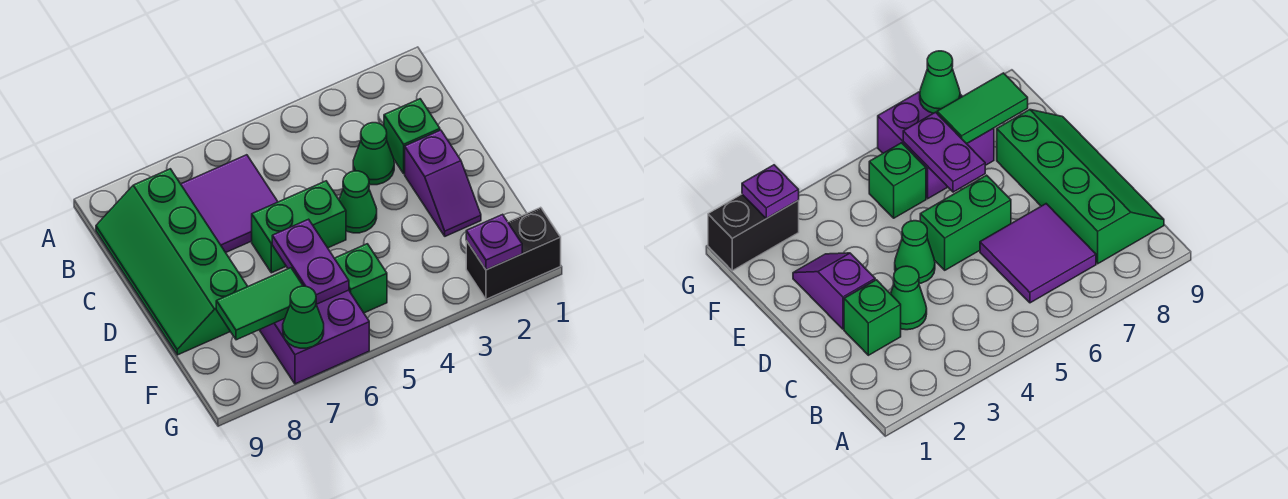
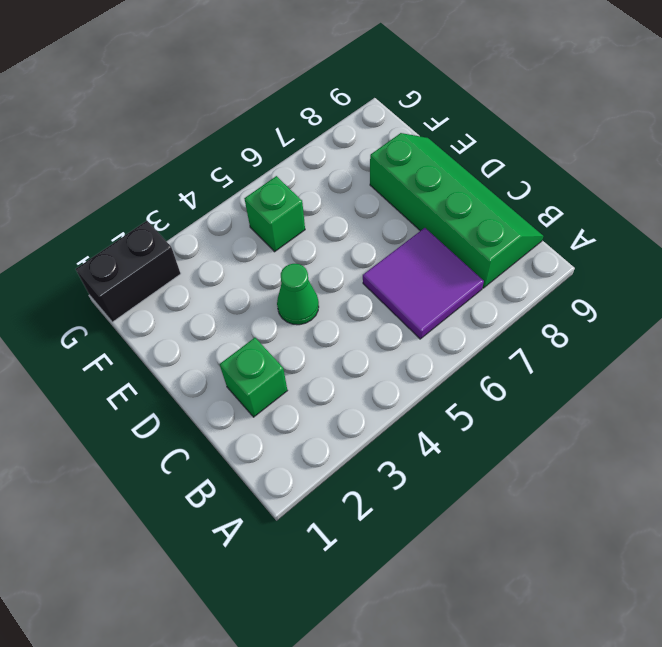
none -> green cone C3 level 1
none -> purple slope D2:E2 level 1 top D
none -> green brick D5:D6 level 1

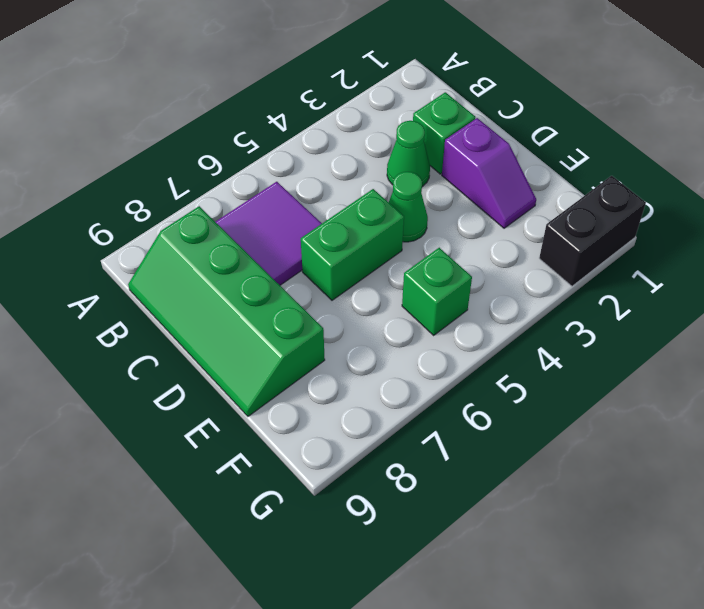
none -> purple brick F6:G7 level 1
none -> purple plate E6:F6 level 2
none -> green tile F7:F8 level 2

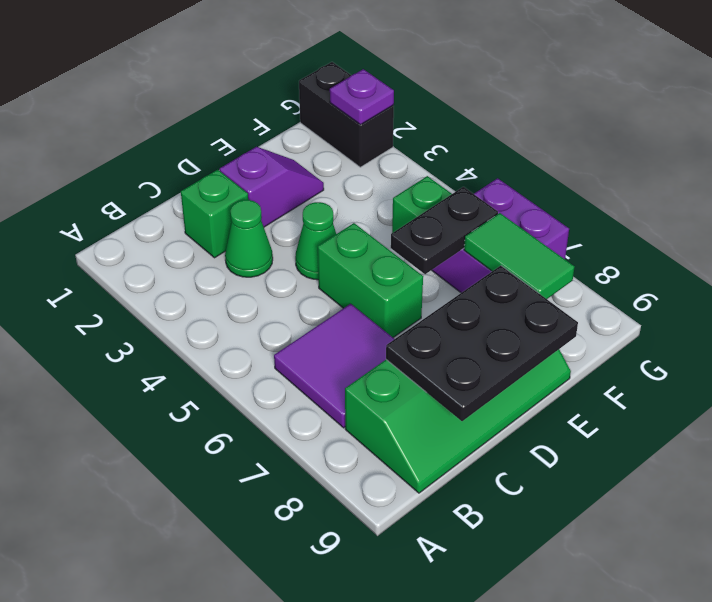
black plate C8:E9 level 2 -> none
black plate E6:F6 level 2 -> purple plate E6:F6 level 2
none -> green cone G7 level 2

